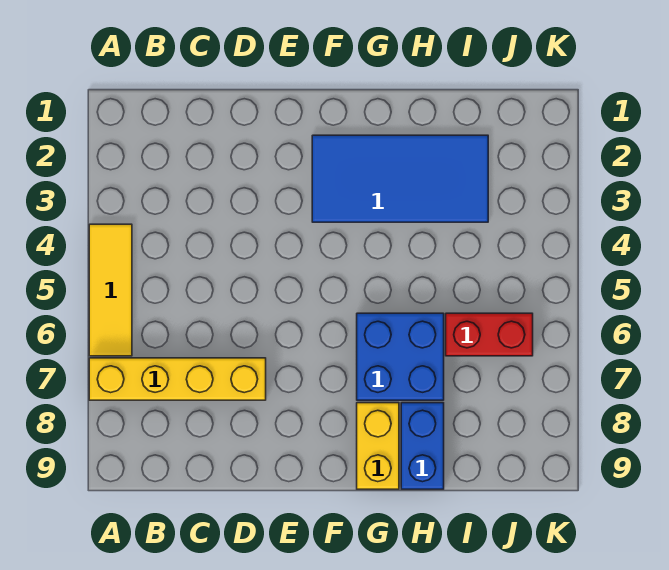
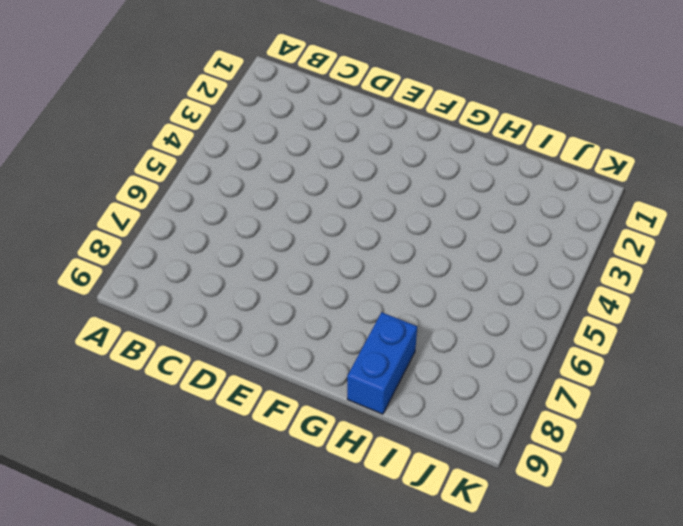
none -> yellow tile A4:A6 level 1
none -> yellow brick A7:D7 level 1

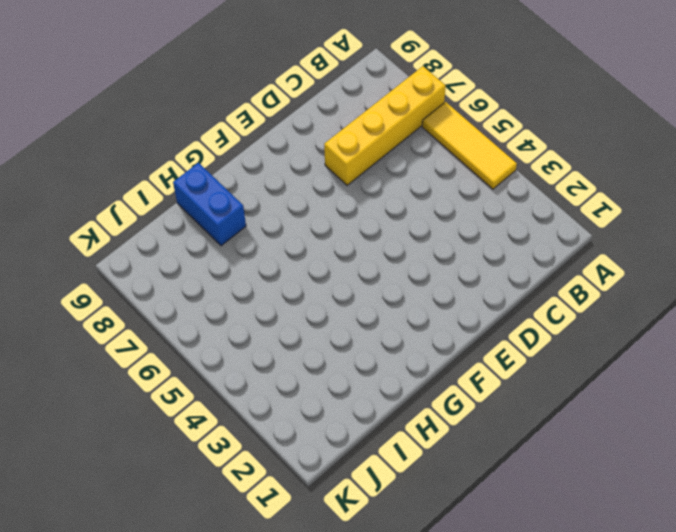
none -> blue tile F2:I3 level 1
none -> blue brick G6:H7 level 1

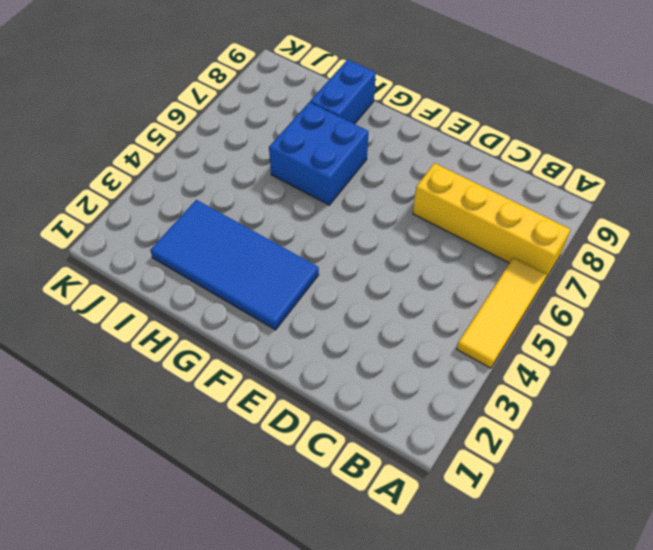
none -> yellow brick G8:G9 level 1
none -> red brick I6:J6 level 1

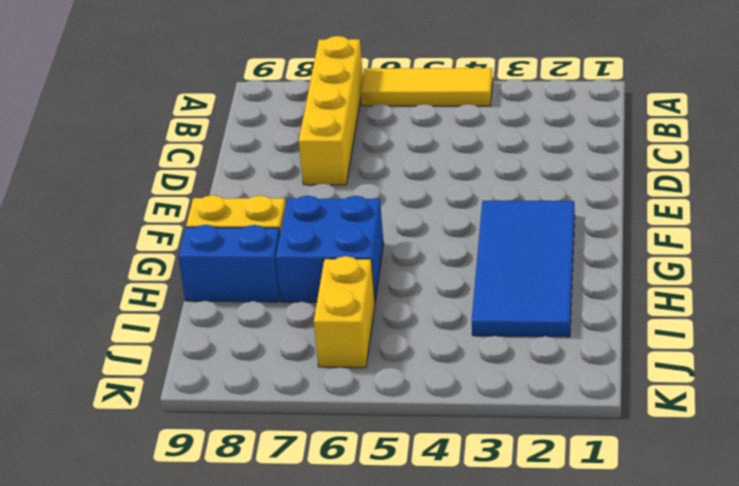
yellow brick I6:J6 level 1 -> red brick I6:J6 level 1

